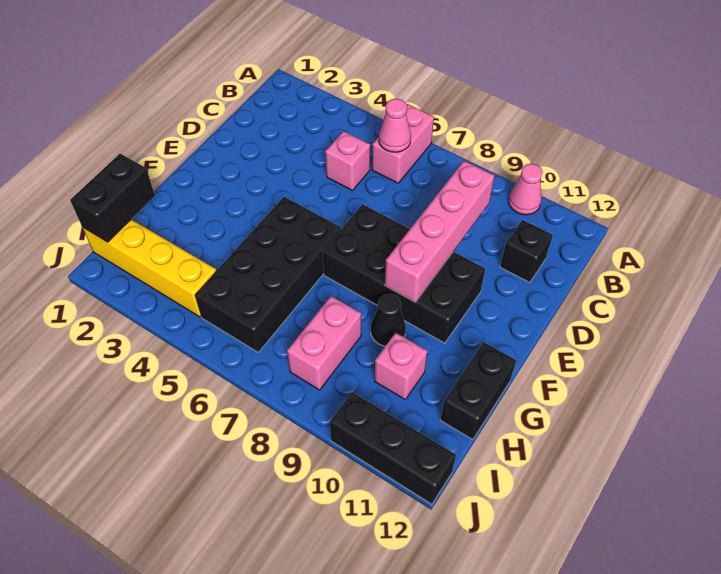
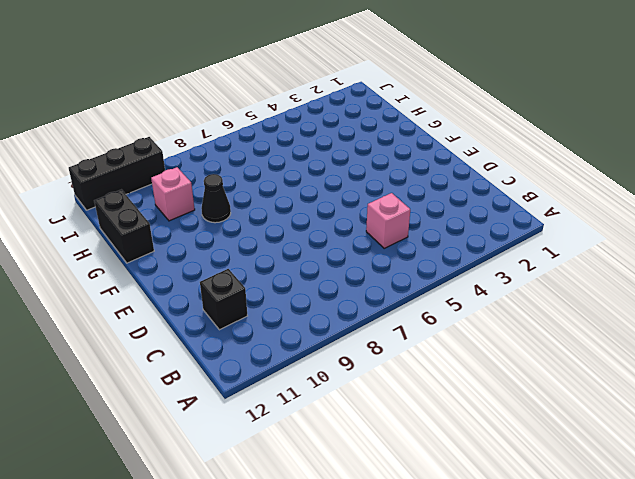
none -> pink brick A6:B6 level 1
none -> pink cone A10 level 1
none -> black brick E7:F10 level 1

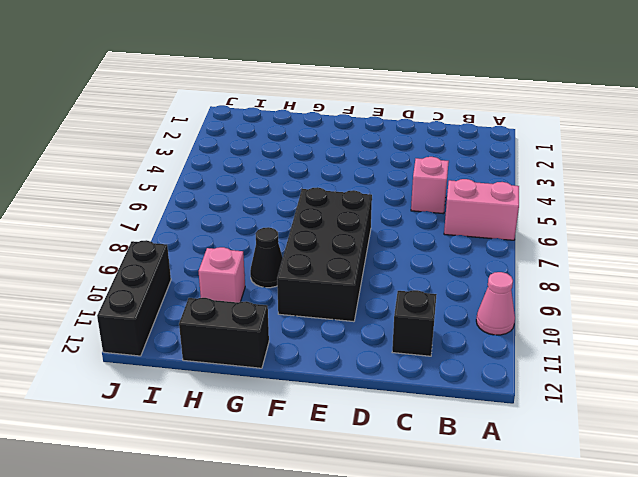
none -> black brick F5:I6 level 1
none -> pink brick H8:I8 level 1
none -> yellow brick I1:I4 level 1

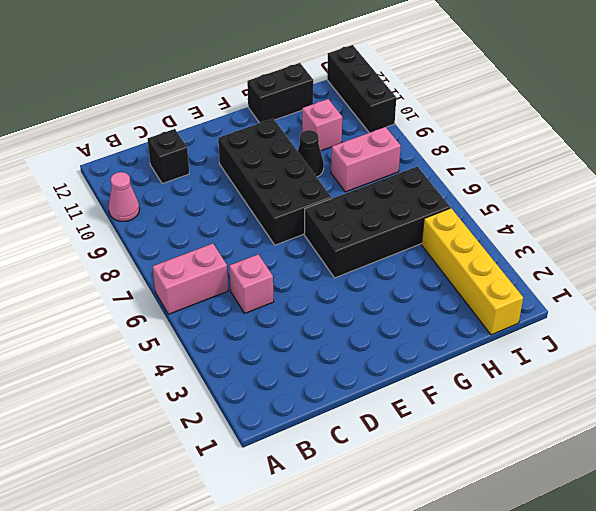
none -> pink cone B6 level 2
none -> pink brick C9:F9 level 2
none -> black brick H1:I1 level 2

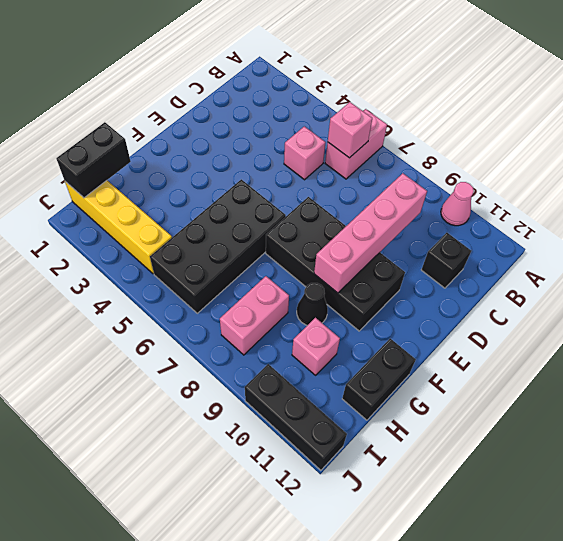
pink brick B6 level 2 -> pink cone B6 level 2

